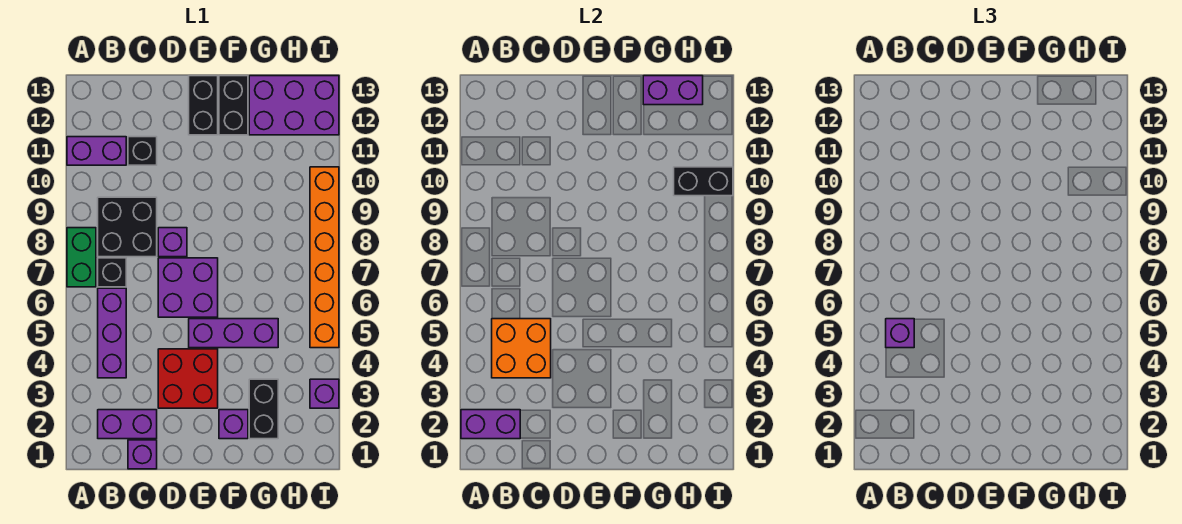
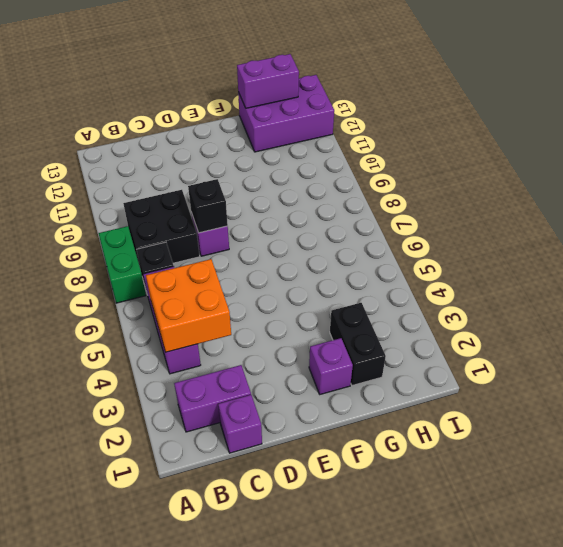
black brick D8 level 2 -> black brick C11 level 1
none -> purple brick A11:B11 level 1
none -> red brick D3:E4 level 1
none -> purple brick D6:E7 level 1

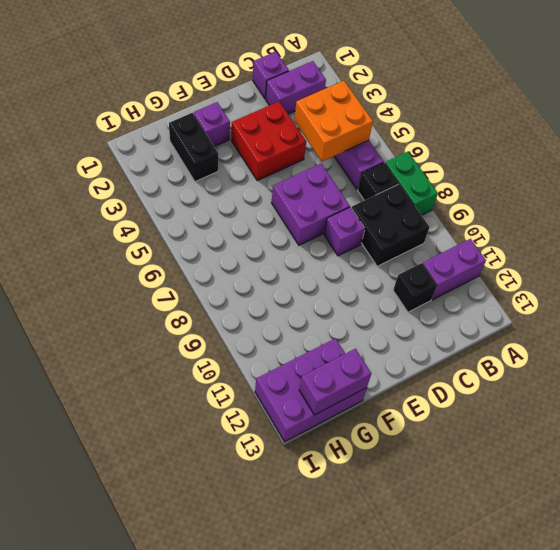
none -> purple brick E5:G5 level 1
none -> black brick E12:E13 level 1
none -> black brick F12:F13 level 1

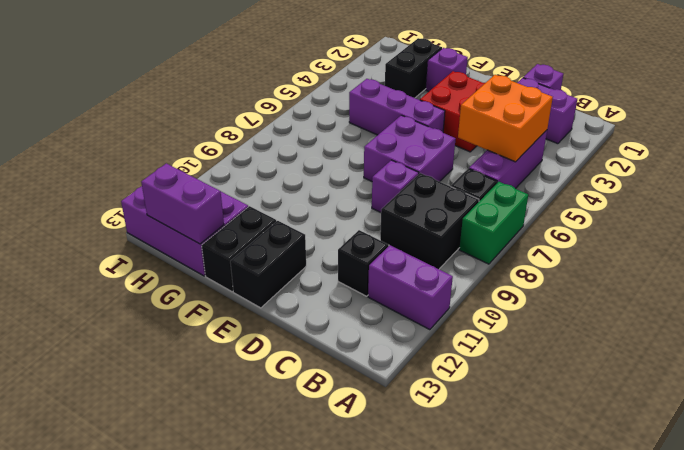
none -> purple brick I3 level 1
none -> orange brick I5:I10 level 1
none -> purple brick A2:B2 level 2

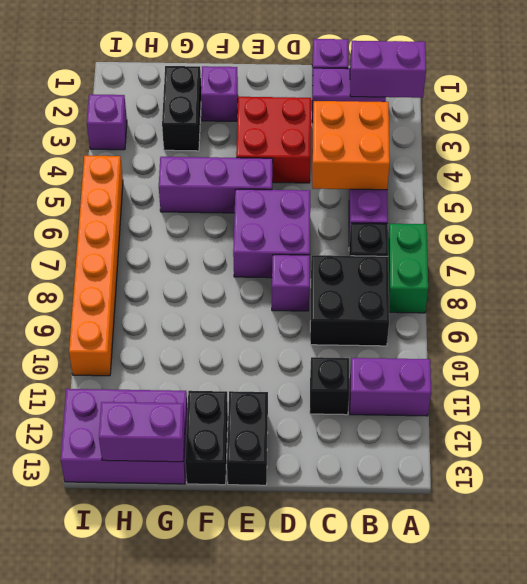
none -> black brick H10:I10 level 2
none -> purple brick B5 level 3

